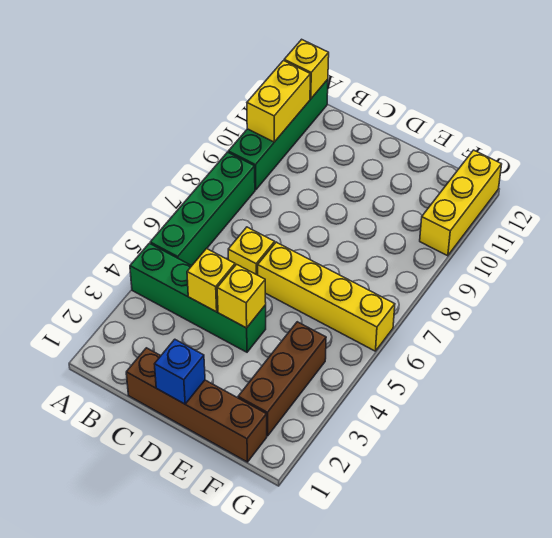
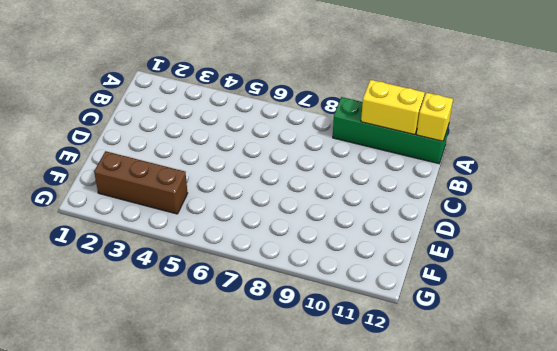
none -> green brick A4:D4 level 1
none -> green brick A5:A8 level 1
none -> brown brick C1:F1 level 1

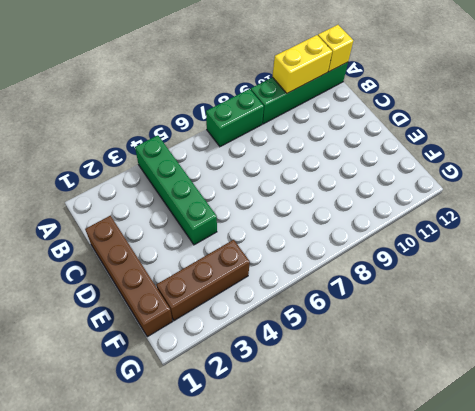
green brick A7:A8 level 1 -> green brick A5:A8 level 1
none -> yellow brick C6 level 1
none -> yellow brick D6:G6 level 1
none -> yellow brick G10:G12 level 1

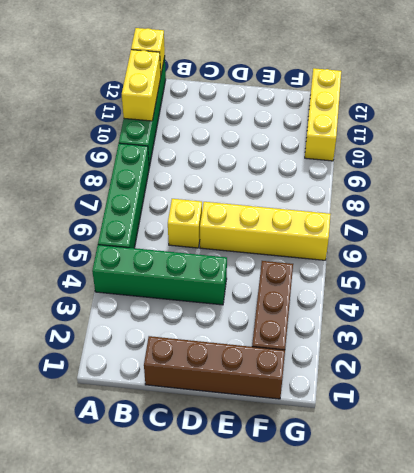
none -> yellow brick C4 level 2
none -> blue brick D1 level 2
none -> yellow brick D4 level 2

